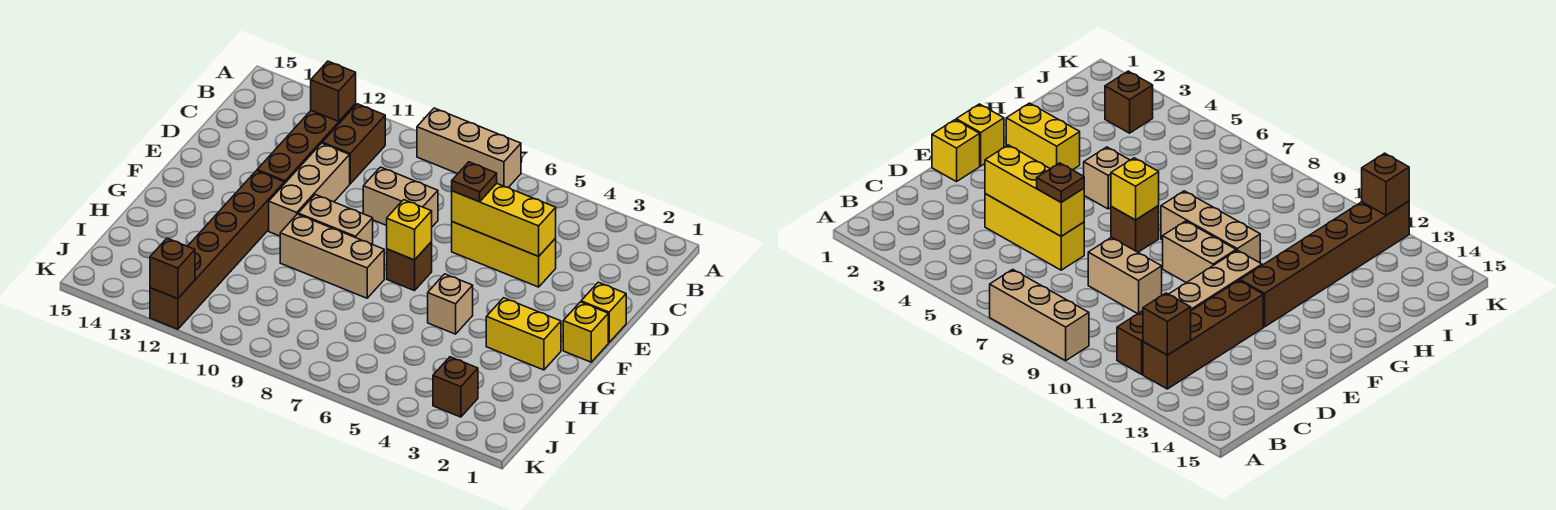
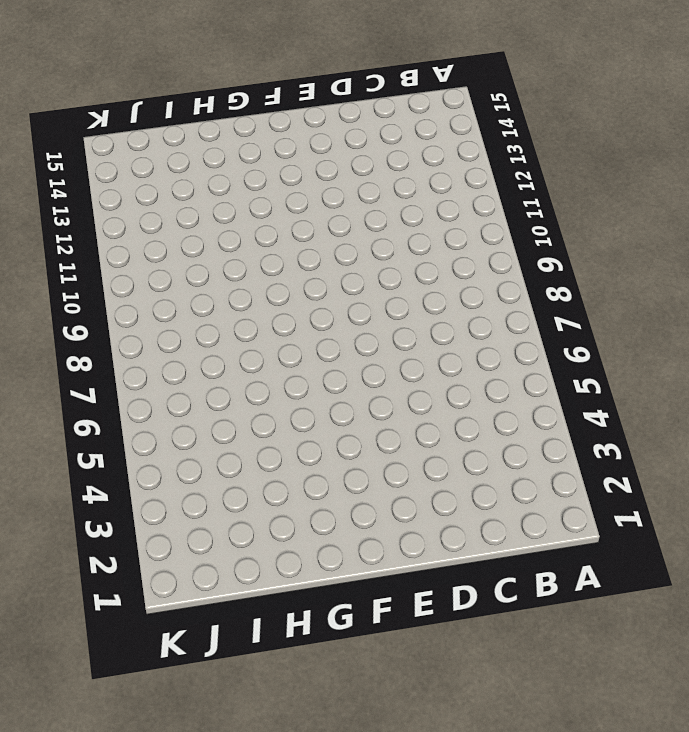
none -> tan brick A7:A9 level 1
none -> brown brick B11:C11 level 1
none -> brown brick B12:E12 level 1

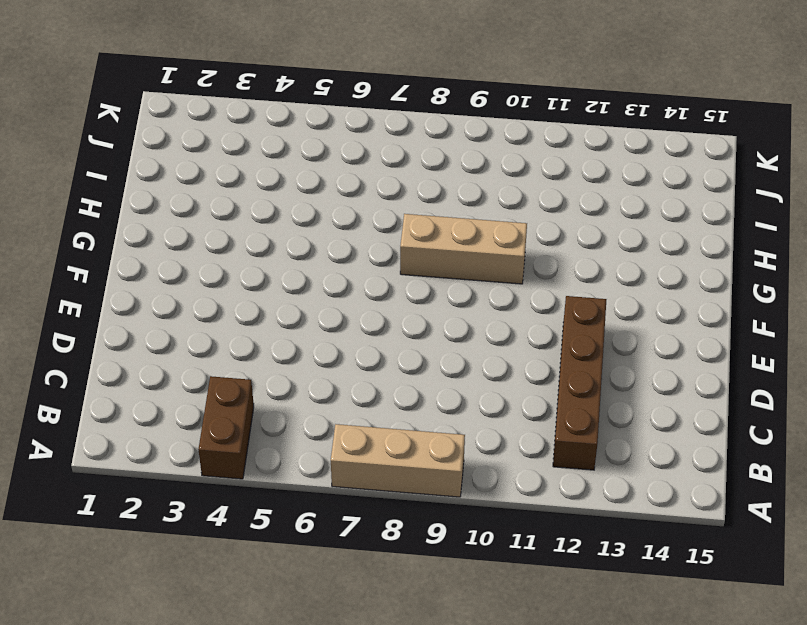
brown brick A4:B4 level 1 -> brown brick B11:C11 level 1
none -> yellow brick D4:D6 level 1
none -> tan brick D8:D9 level 1
none -> tan brick D11:F11 level 1

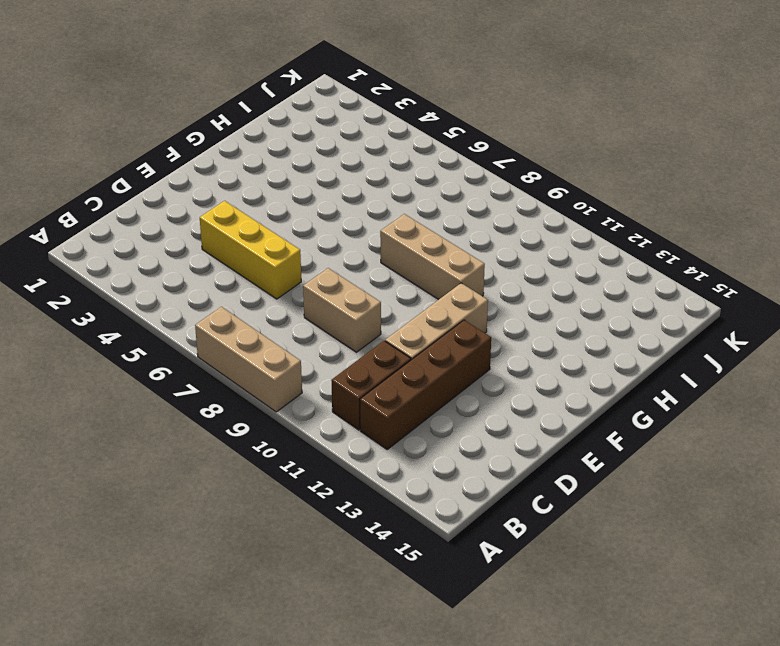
none -> yellow brick E1 level 1
none -> yellow brick F1 level 1
none -> brown brick F7 level 1

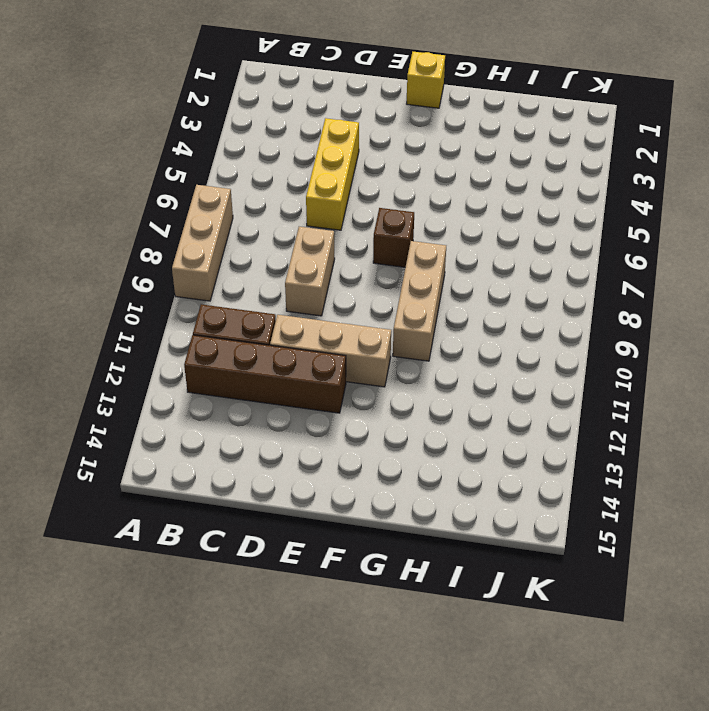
none -> yellow brick E1 level 1
none -> tan brick F9:F10 level 1
none -> brown brick F12:K12 level 1

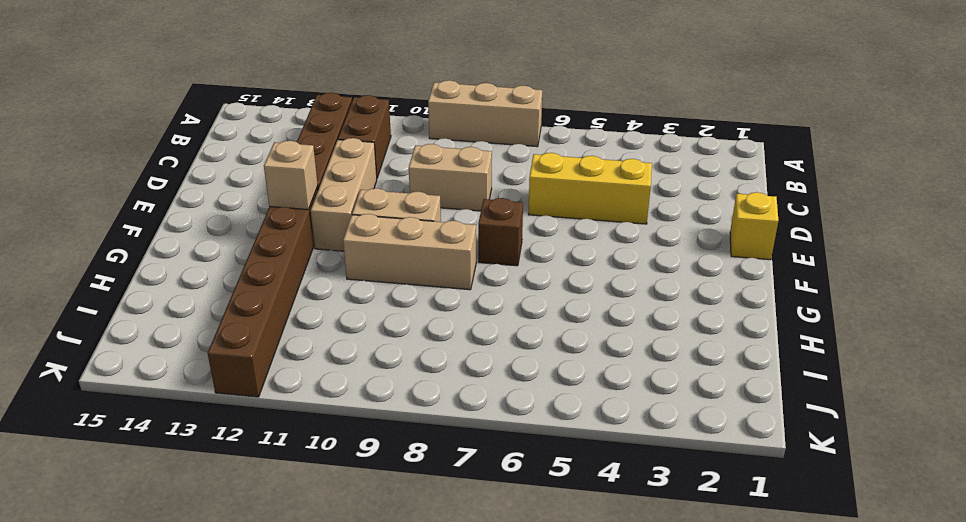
tan brick F12 level 2 -> tan brick G5 level 1
none -> yellow brick F1 level 1
none -> yellow brick G2:G3 level 1
none -> brown brick J3 level 1

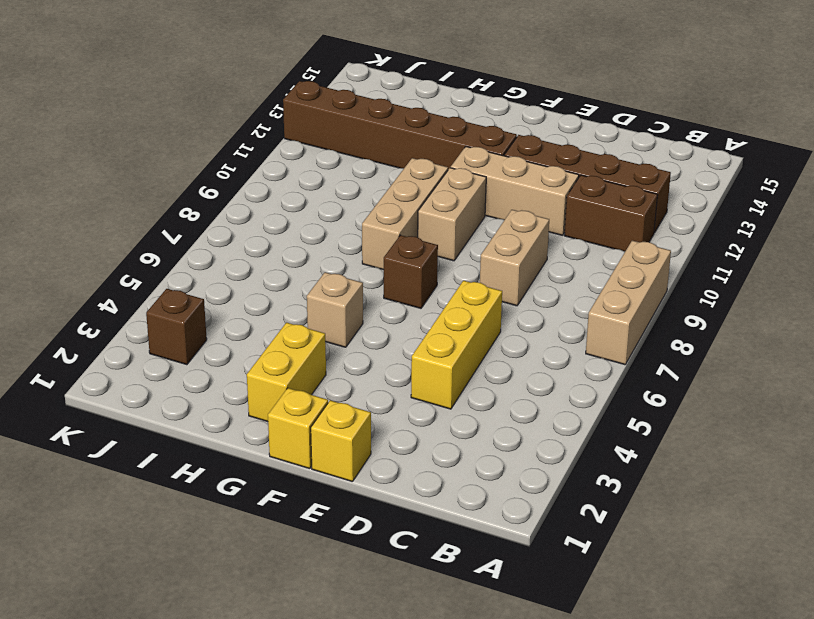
none -> brown brick B12 level 2
none -> yellow brick D4:D6 level 2
none -> yellow brick F7 level 2

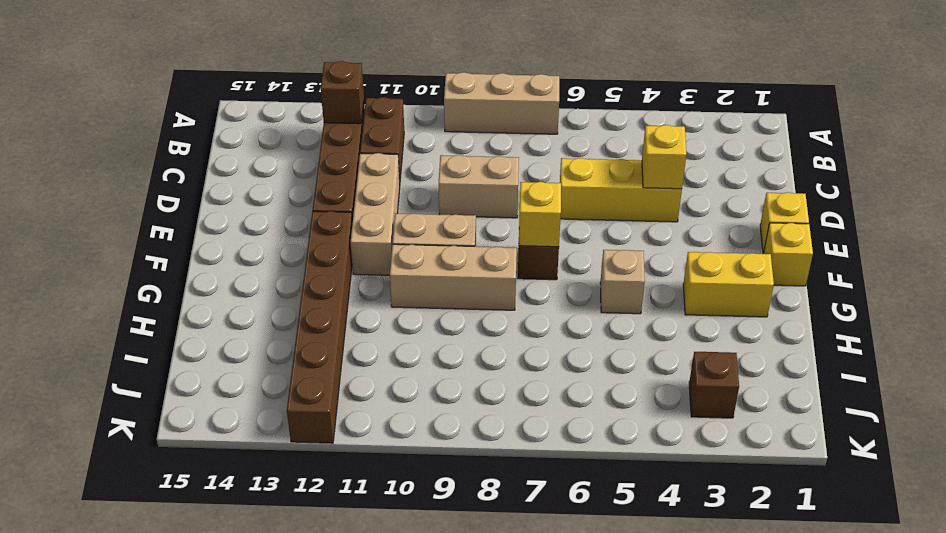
yellow brick D4 level 2 -> yellow brick D4:D6 level 2
none -> brown brick K12 level 2
none -> brown plate D6 level 3

